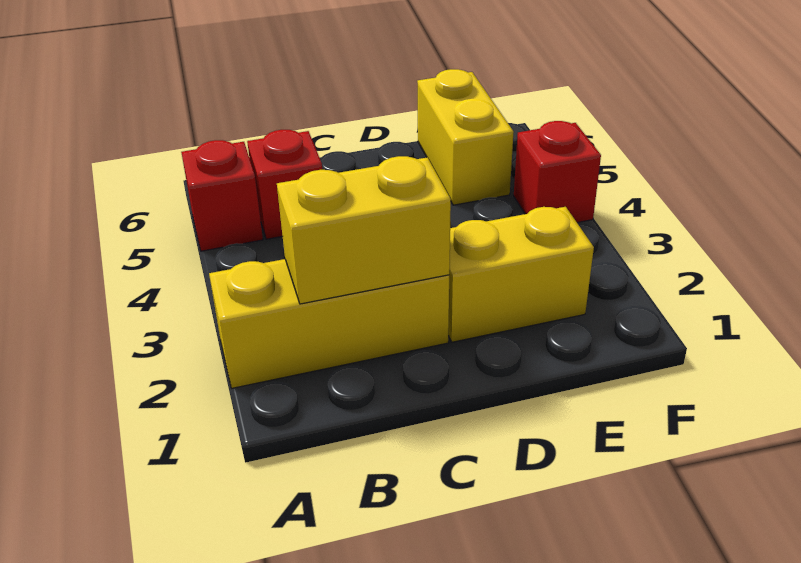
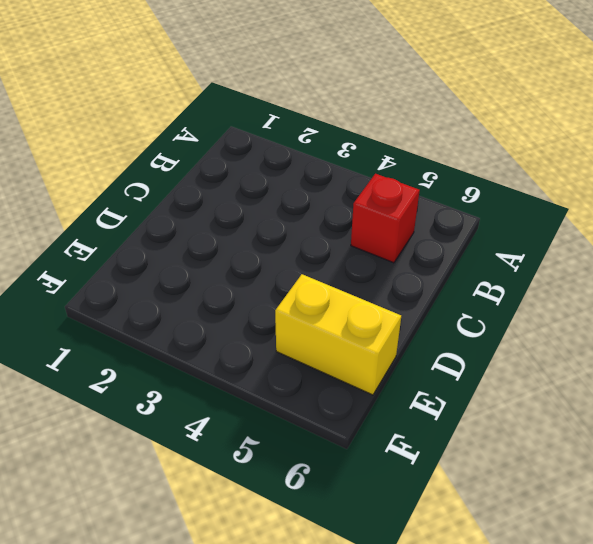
none -> yellow brick A2:C2 level 1
none -> red brick A5 level 1

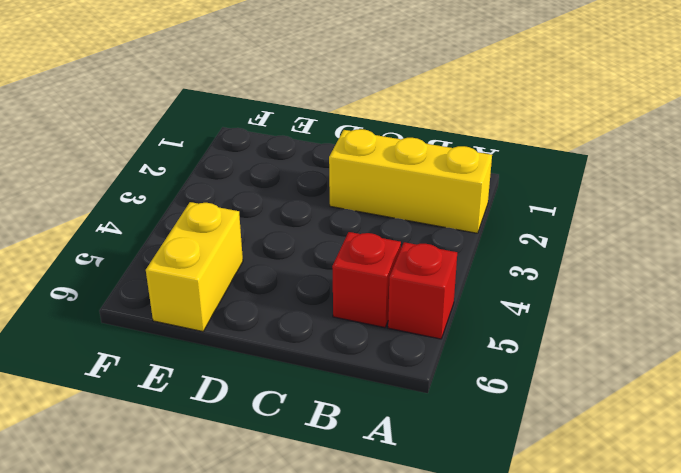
none -> yellow brick D2:E2 level 1
none -> red brick F4 level 1

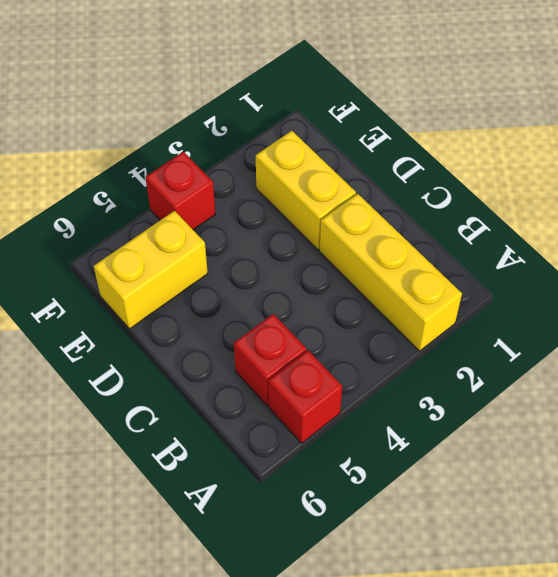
none -> yellow brick B2:C2 level 2

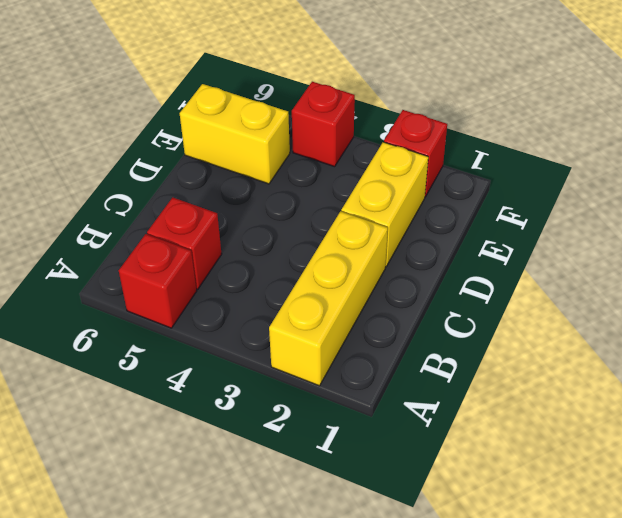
red brick F2 level 1 -> none
none -> yellow brick B2:C2 level 2

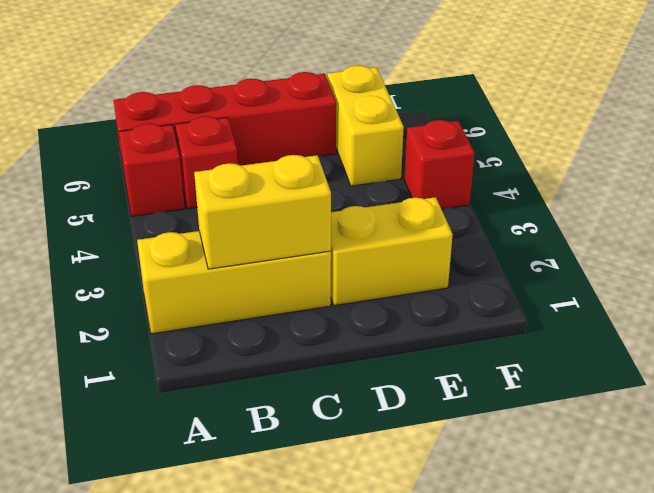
red brick A6:D6 level 1 -> none

